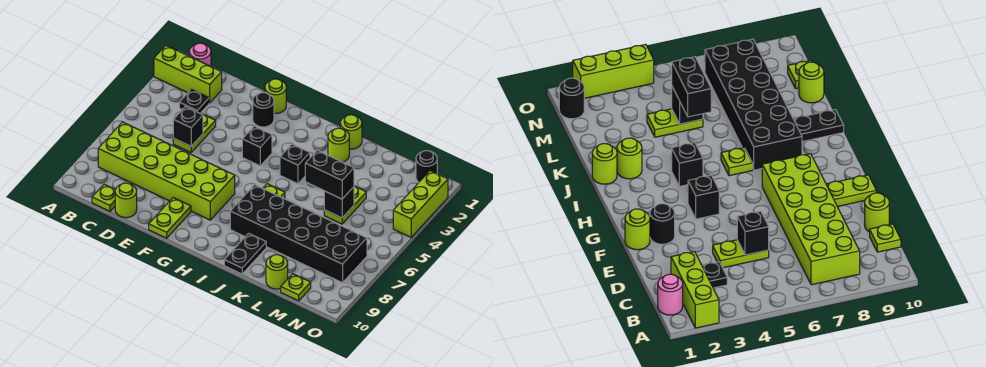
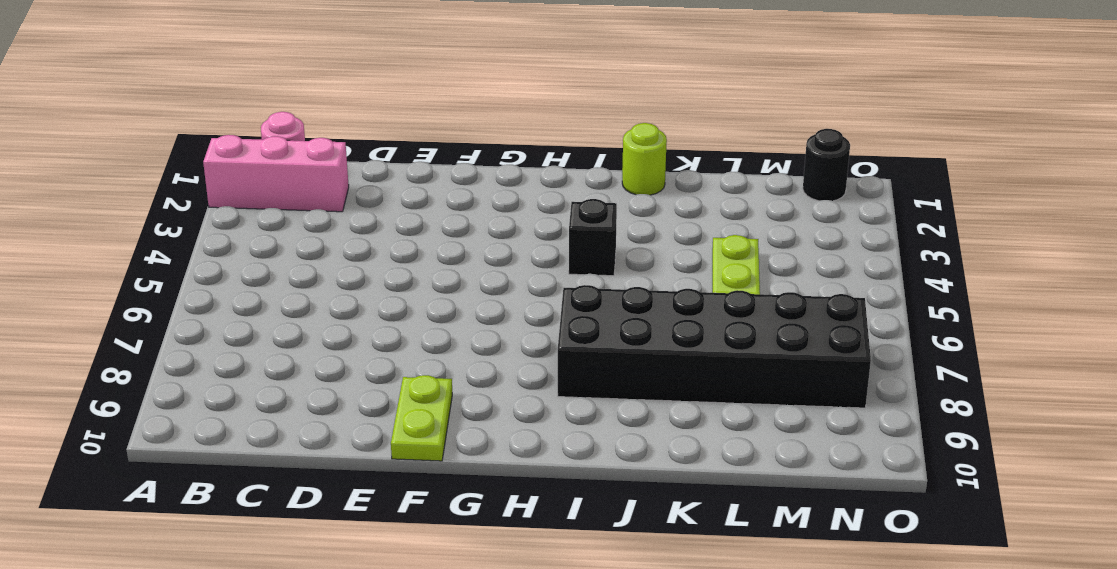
pink brick A2:C2 level 1 -> lime brick A2:C2 level 1
none -> lime brick B7:G8 level 1
none -> black plate C3 level 1
none -> lime plate C10 level 1

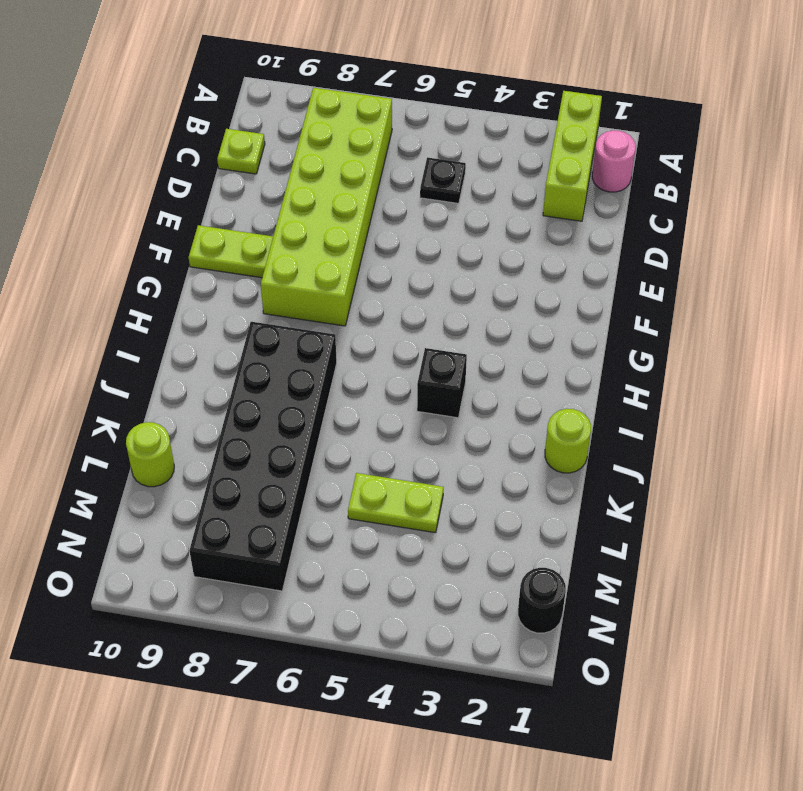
black plate C5 level 1 -> black plate C3 level 1
none -> lime plate D4:D5 level 1
none -> lime round brick D10 level 1
none -> lime round brick F1 level 1

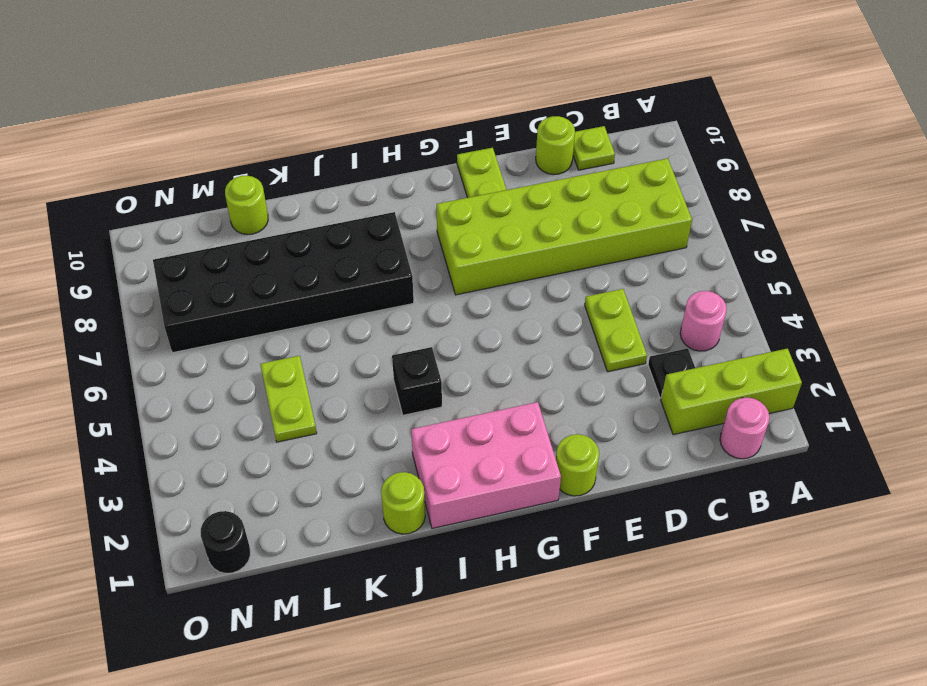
pink round brick B4 level 1 -> none
pink brick G1:I2 level 1 -> none
none -> black round brick F2 level 1
none -> black brick G4 level 1
none -> lime plate I6 level 1

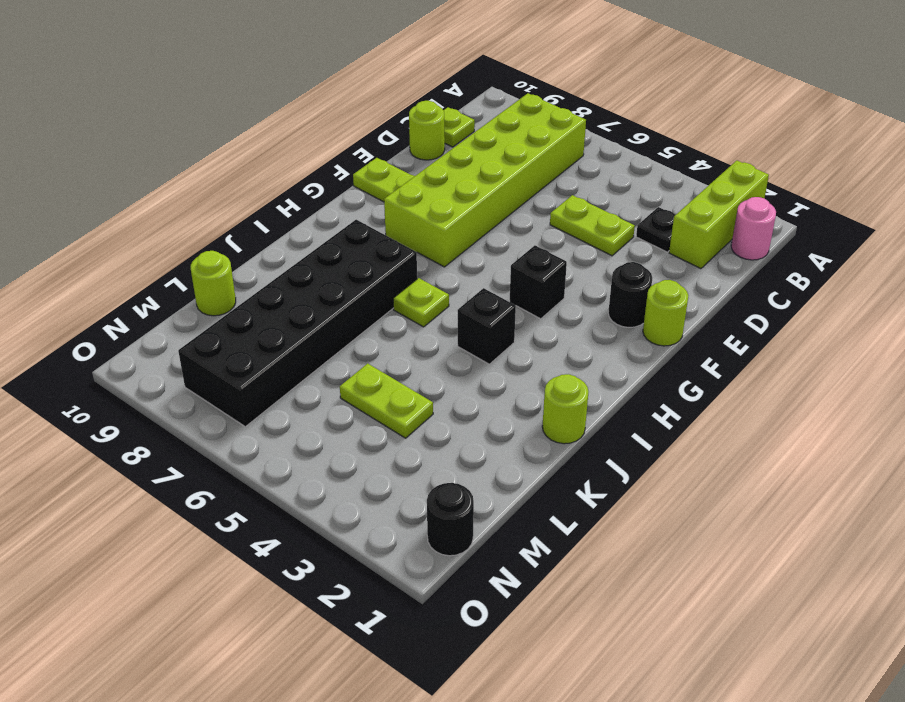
none -> lime round brick J2 level 1
none -> black plate J9:J10 level 1
none -> lime plate M10 level 1

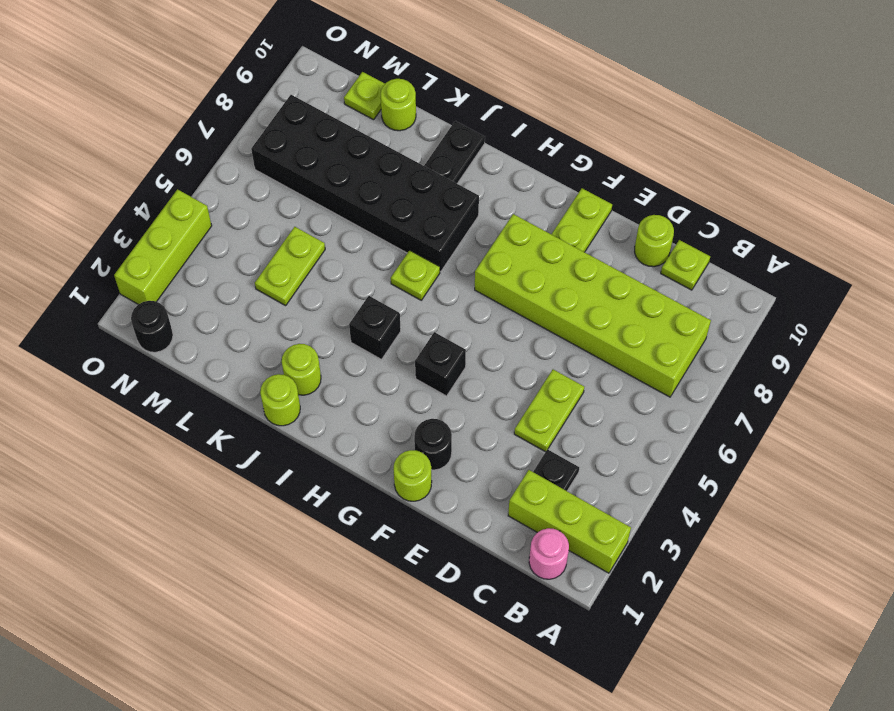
none -> black brick D5 level 2
none -> black brick L5 level 2
none -> black brick K5:L5 level 3

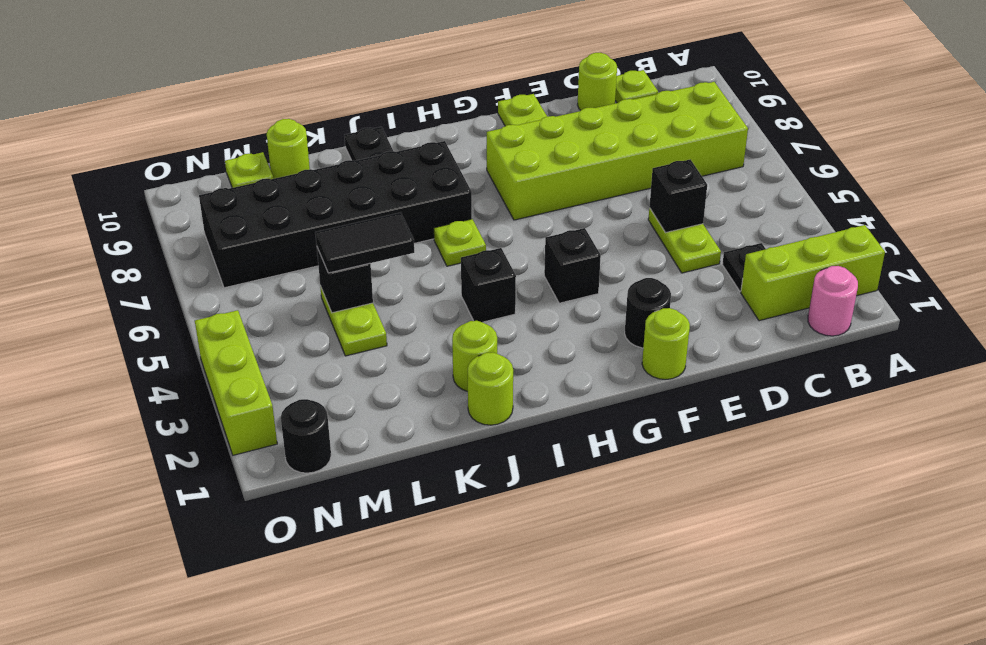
black tile K5:L5 level 3 -> black brick K5:L5 level 3

